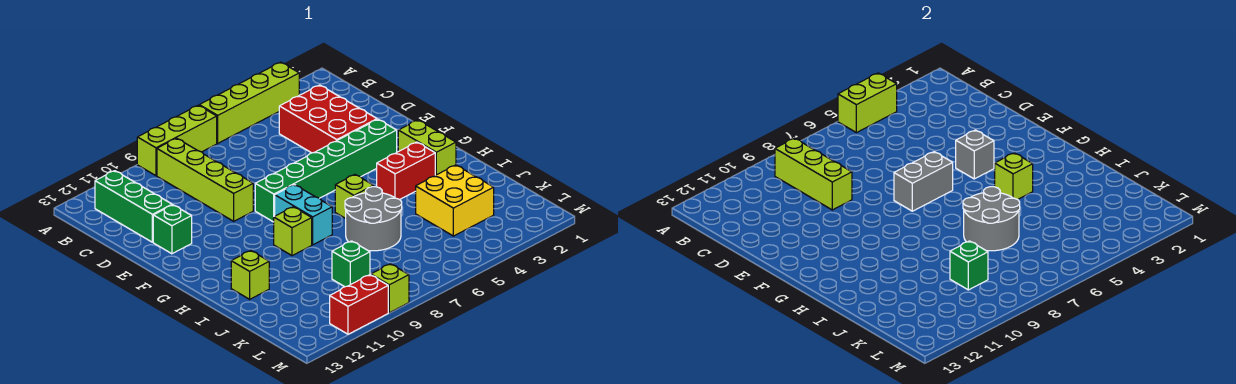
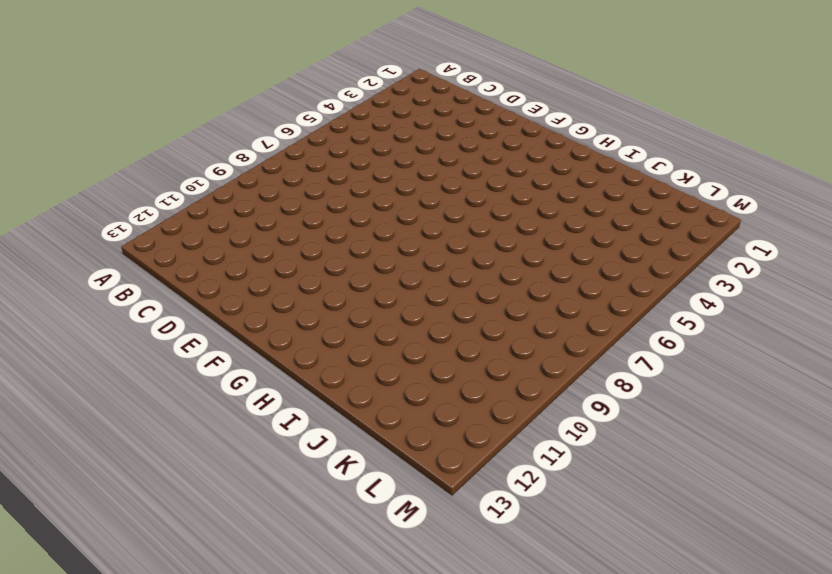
none -> lime brick A3:A6 level 1
none -> lime brick A7:A9 level 1
none -> lime brick B9:E9 level 1

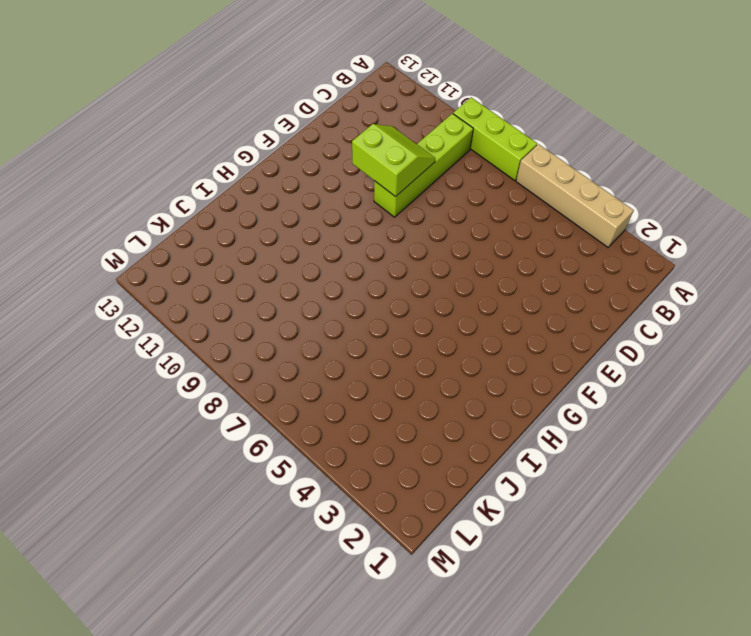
tan brick A3:A6 level 1 -> lime brick A3:A6 level 1
lime slope D9:E10 level 2 top E -> lime brick B9:D9 level 2
none -> green brick B12:D12 level 1
none -> red brick C3:E4 level 1
none -> green brick E12 level 1

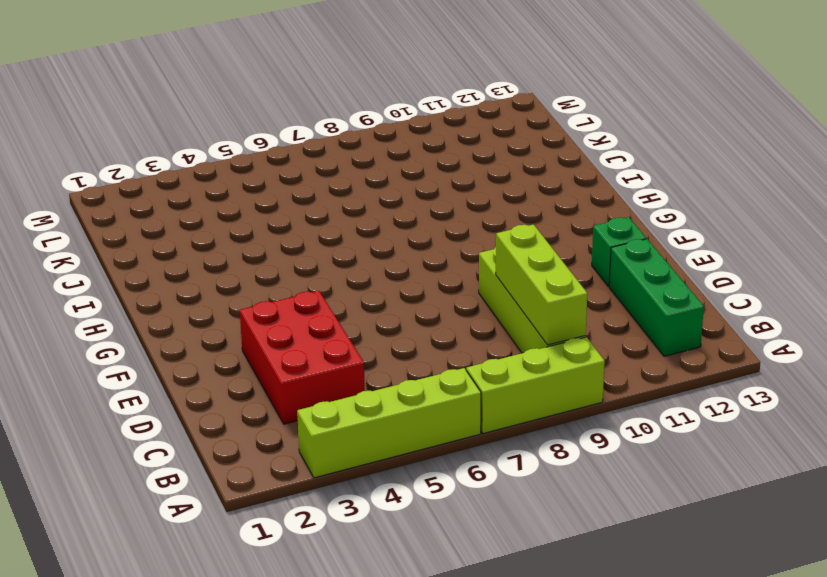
none -> green brick F3:F8 level 1
none -> lime brick G2:H2 level 1
none -> cyan brick G8:H8 level 1

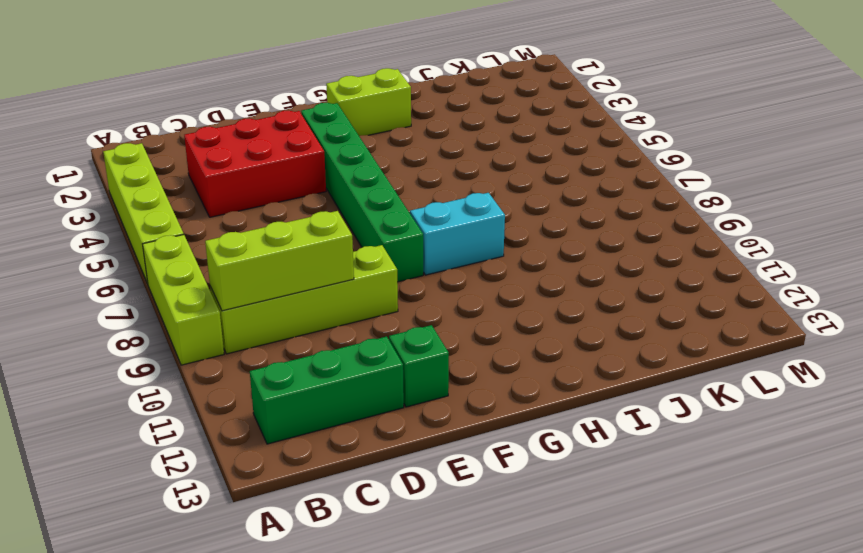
none -> red brick H3:H4 level 1
none -> lime brick H6 level 1
none -> lime brick H9 level 1

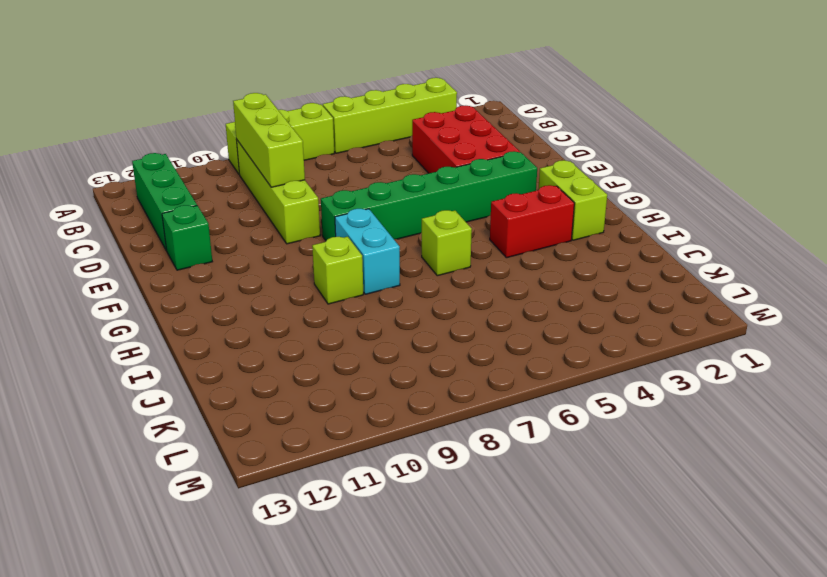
none -> grey round brick I6:J7 level 1
none -> lime brick I12 level 1
none -> yellow brick J3:K4 level 1

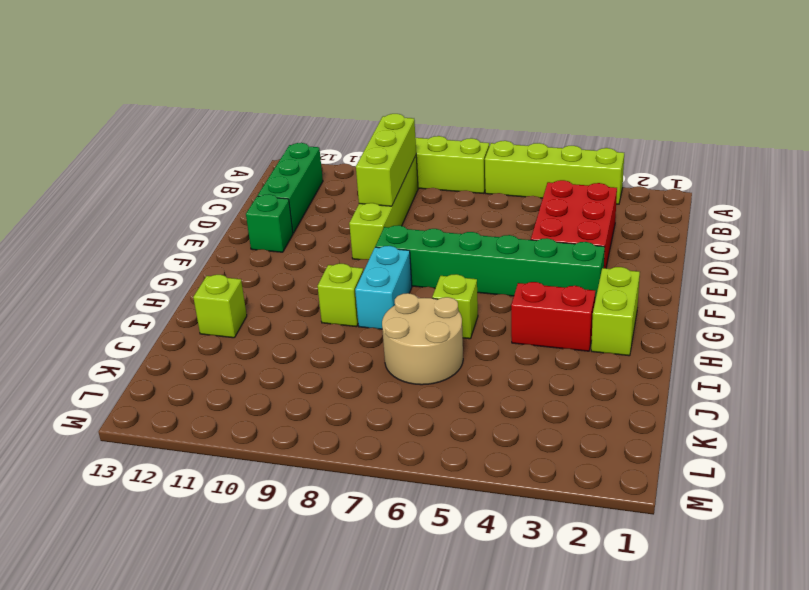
tan round brick I6:J7 level 1 -> grey round brick I6:J7 level 1
none -> yellow brick J3:K4 level 1
none -> green brick K9 level 1
none -> lime brick M9 level 1

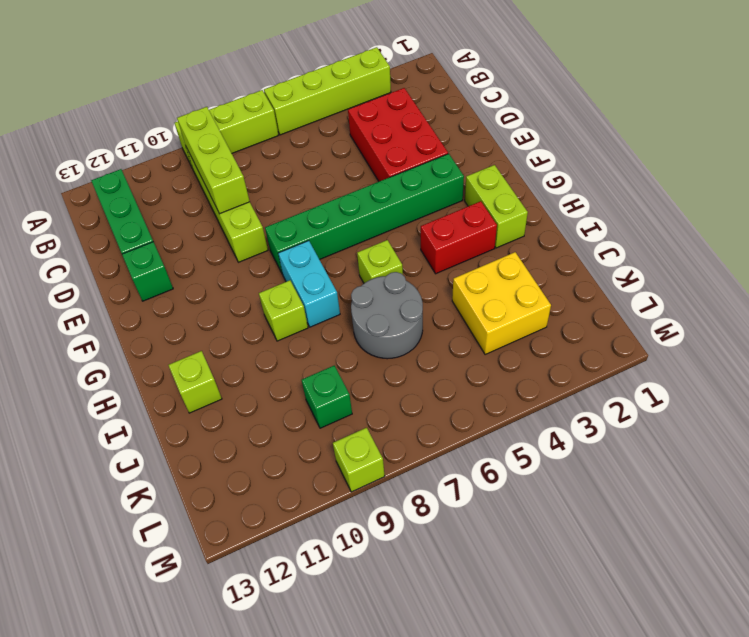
none -> red brick M10:M11 level 1
none -> lime brick A4:A5 level 2
none -> grey brick F4 level 2

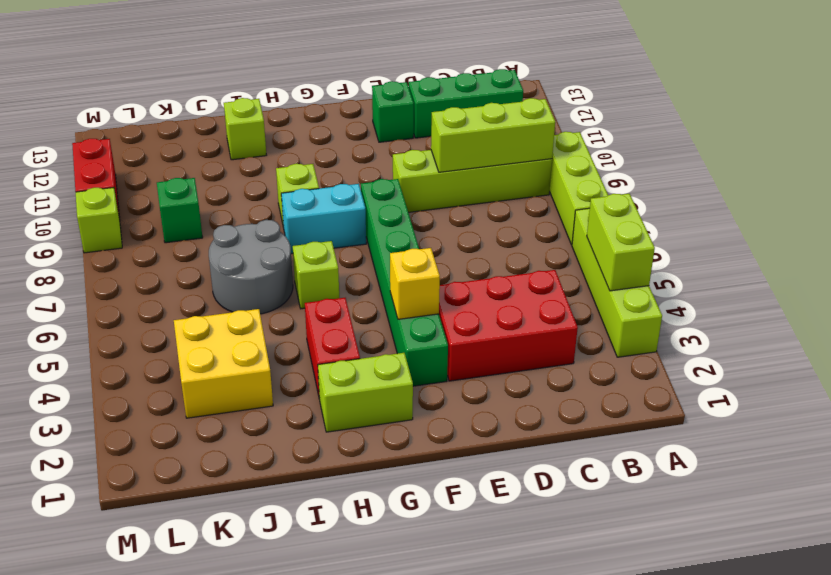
yellow brick F4 level 2 -> grey brick F4 level 2
none -> grey brick F6:F7 level 2
none -> lime brick H4 level 2
none -> grey round brick I6:J7 level 2

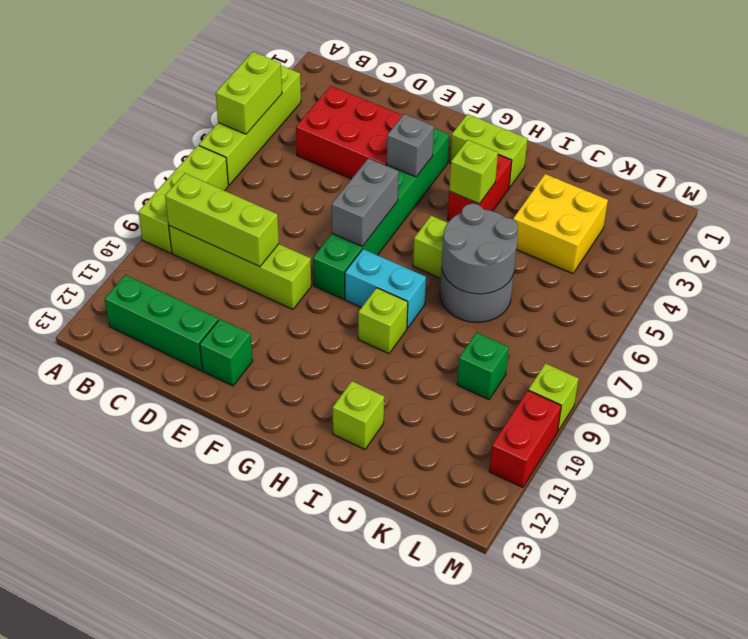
none -> green brick K9 level 2

